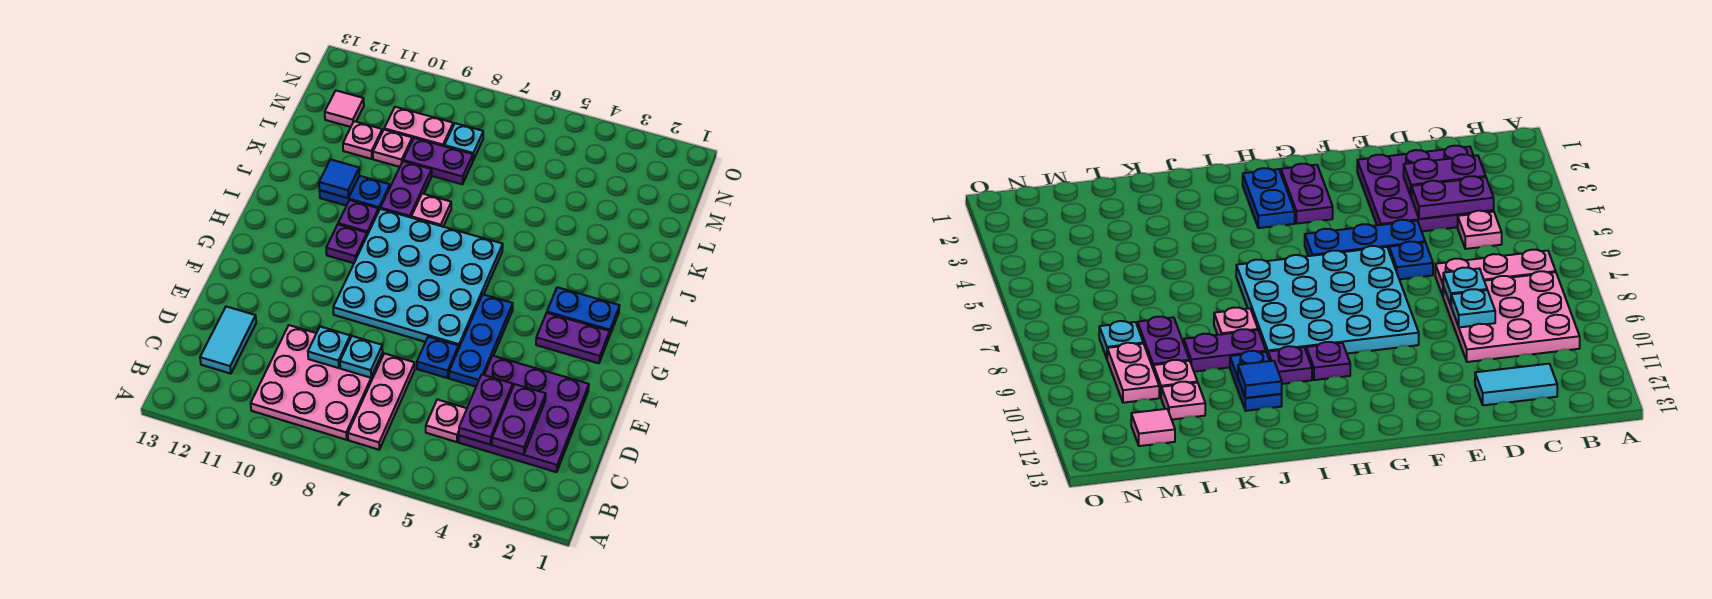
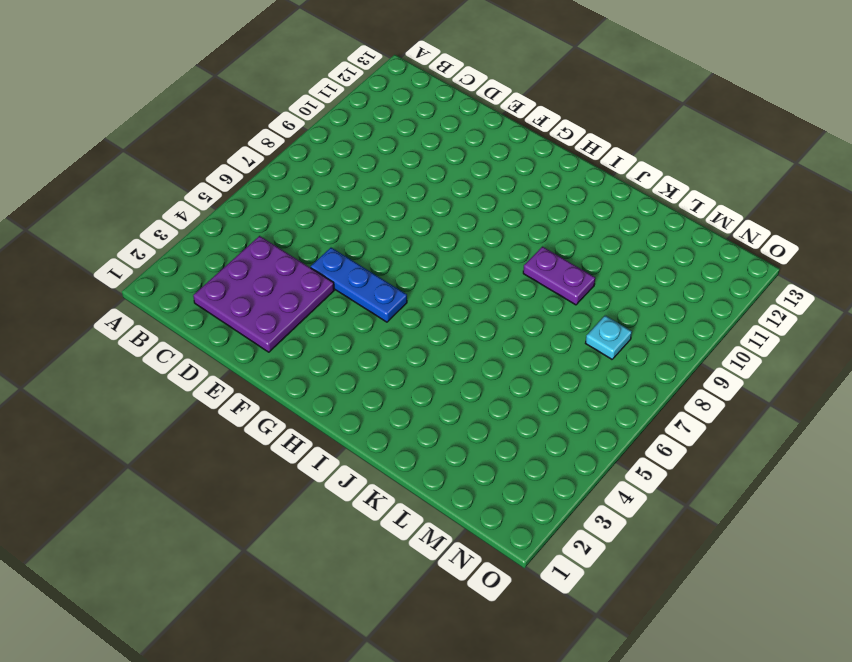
none -> pink plate B7:D7 level 1
none -> pink plate B8:D10 level 1
none -> pink plate C5 level 1

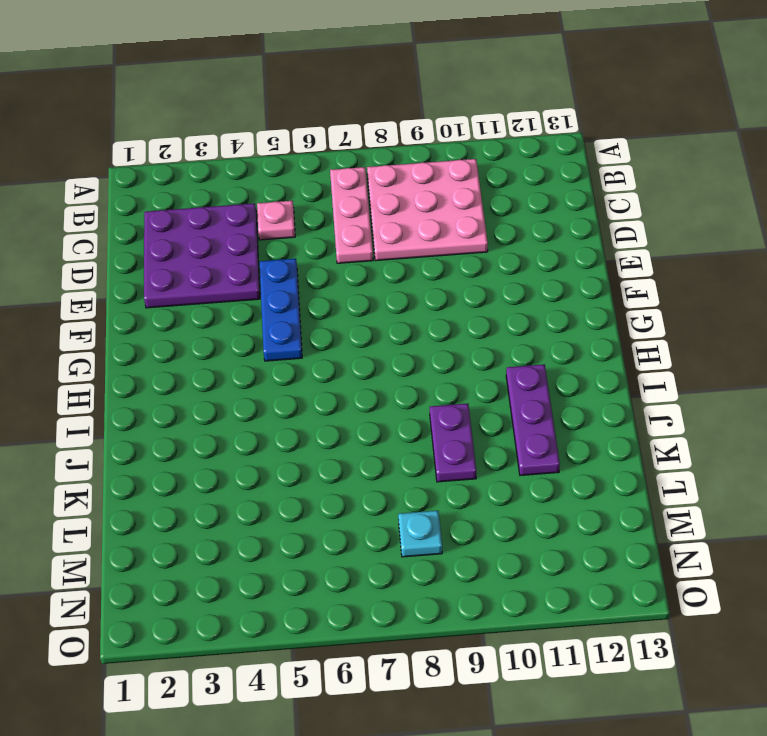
purple plate I11:K11 level 1 -> blue plate J10:J11 level 1
none -> cyan tile C12:D12 level 1
none -> blue plate E6 level 1
none -> cyan plate F6:I9 level 1

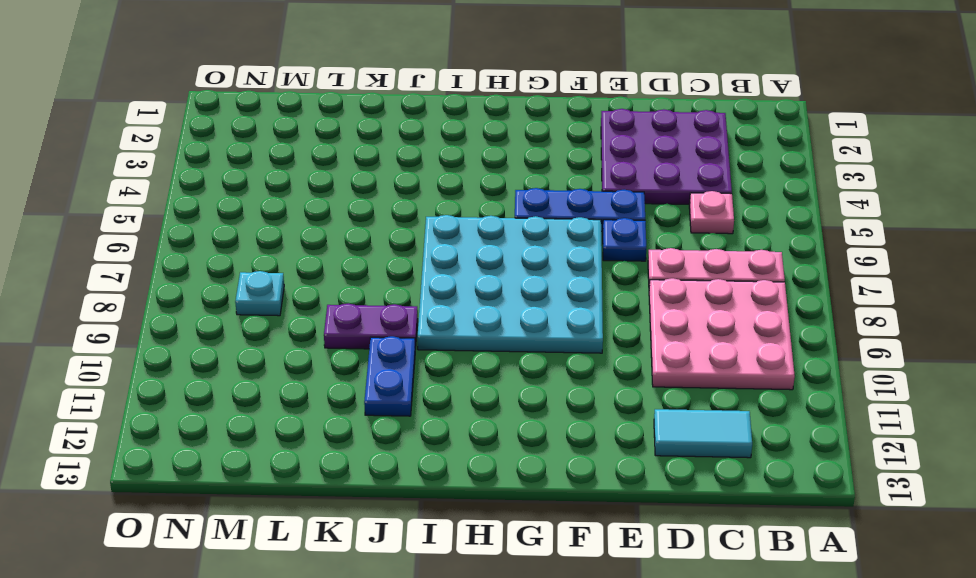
none -> purple plate G2:G3 level 1
none -> blue plate H2:H3 level 1
none -> purple plate H10 level 1

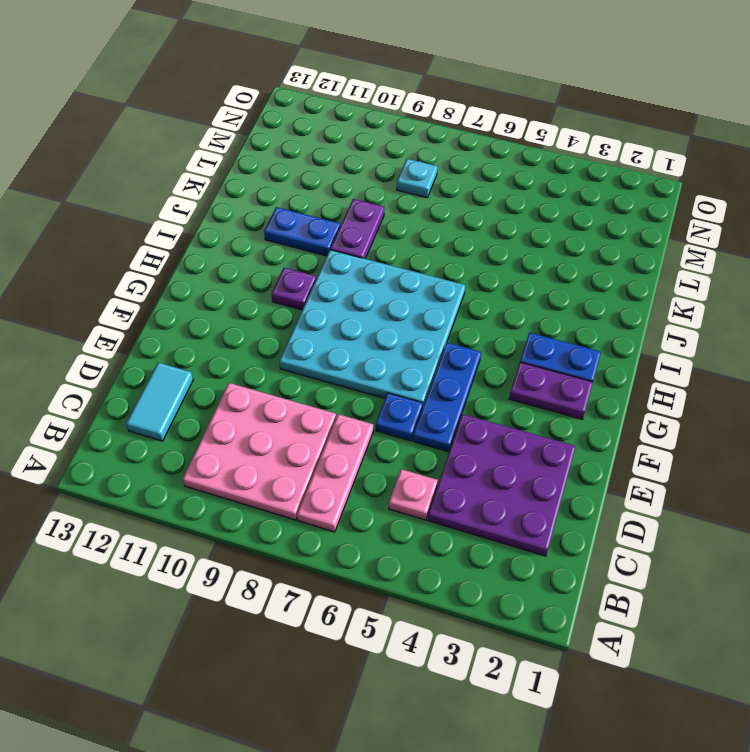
none -> purple plate I10 level 1
none -> pink plate J8 level 1
none -> purple plate L8:L9 level 1

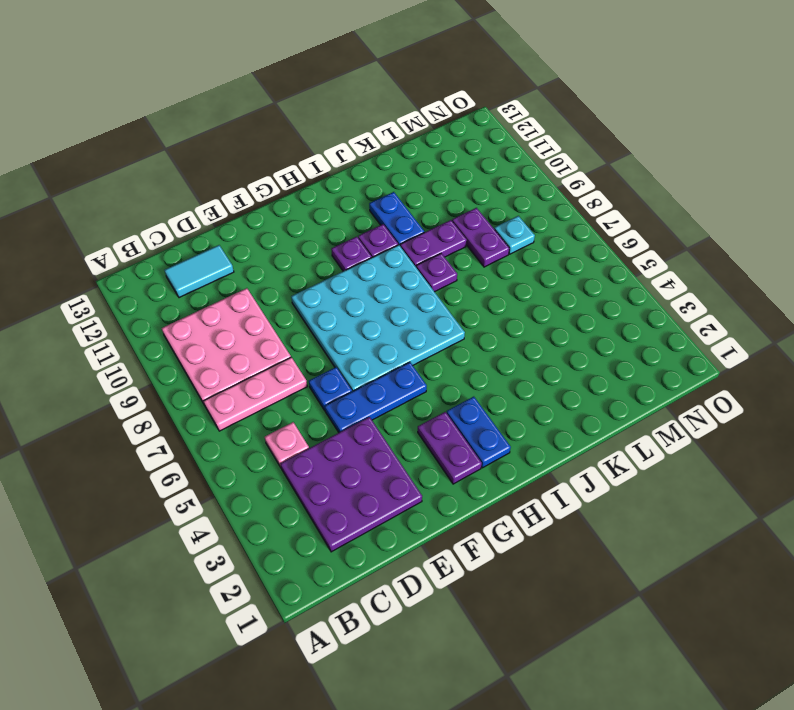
purple plate J8 level 1 -> pink plate J8 level 1
none -> pink plate L10 level 1
none -> pink plate L11 level 1
none -> pink plate M9:M10 level 1

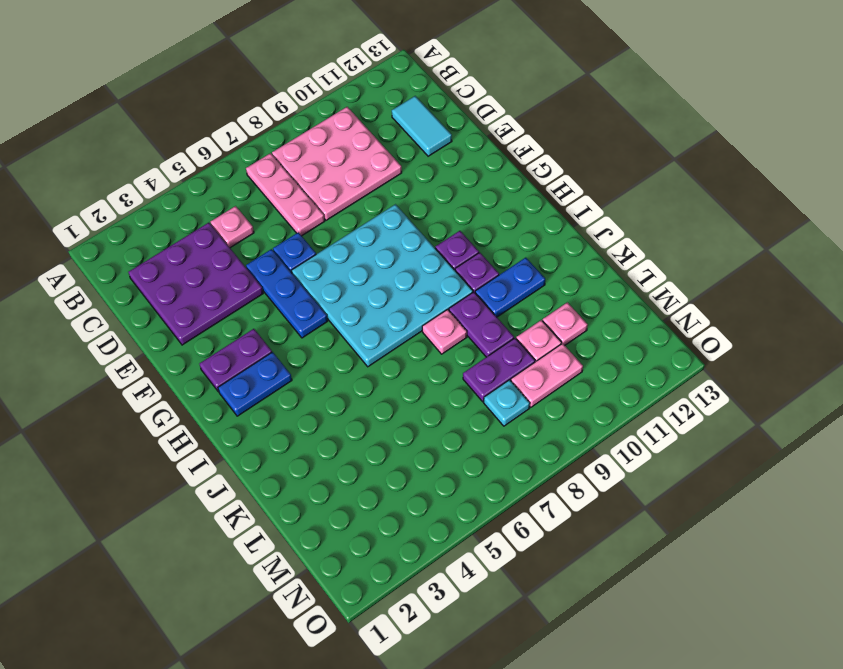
none -> pink tile M12 level 1
none -> purple plate C3:D3 level 2
none -> purple plate C4:D4 level 2

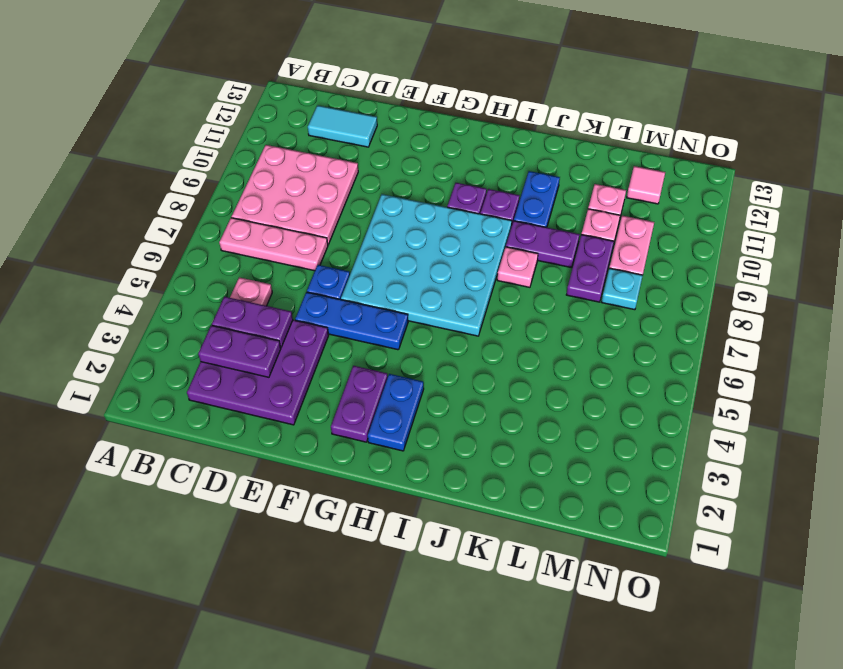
none -> cyan plate D8 level 2
none -> cyan plate D9 level 2
none -> blue tile J11 level 2

